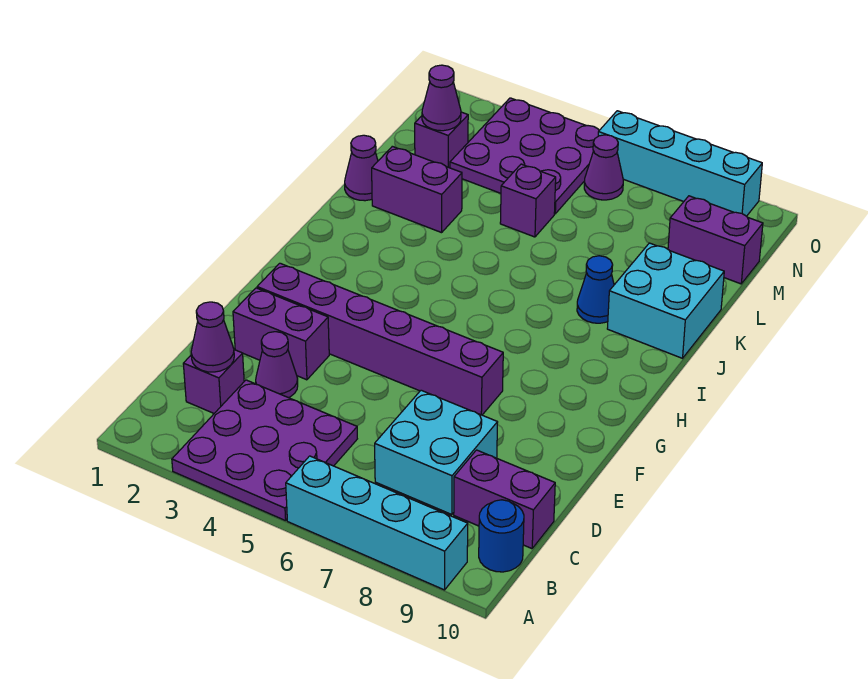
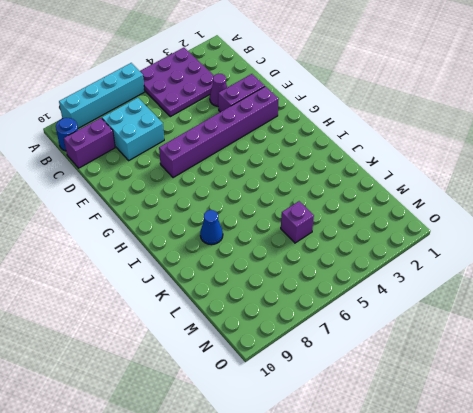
none -> purple brick C2 level 1
none -> cyan brick J9:K10 level 1
none -> purple cone K1 level 1

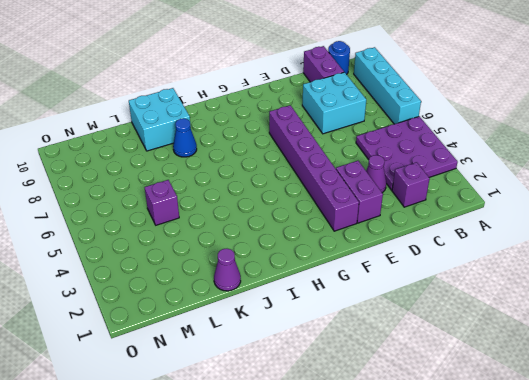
none -> purple brick K2:K3 level 1
none -> purple brick M2 level 1
none -> purple plate M3:O5 level 1

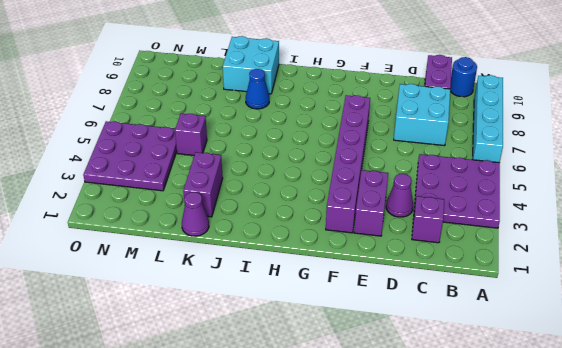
none -> purple brick M2 level 1
none -> purple brick M9:M10 level 1
none -> purple cone N6 level 1

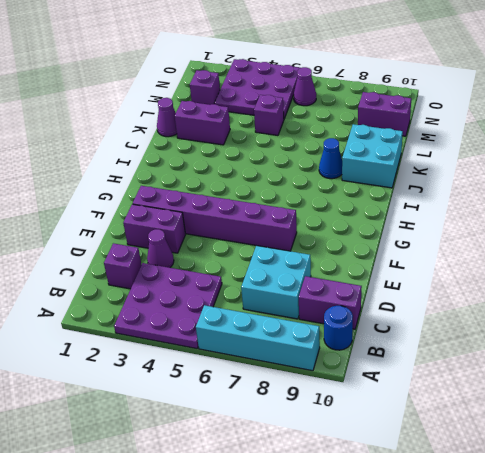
none -> cyan brick O6:O9 level 1
none -> purple cone C2 level 2
none -> purple cone M2 level 2

